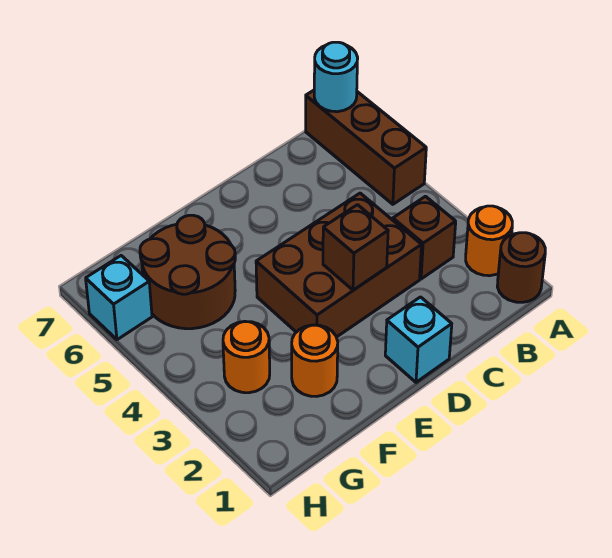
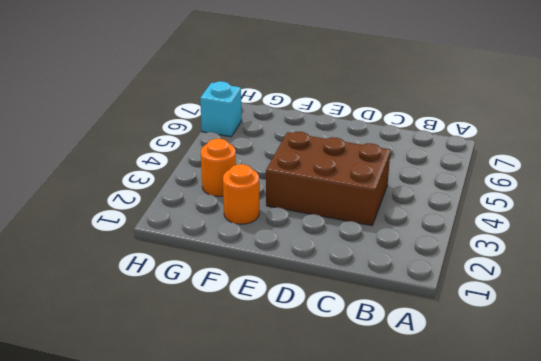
none -> brown round brick A1 level 1
none -> orange round brick A2 level 1
none -> brown brick A5:A7 level 1

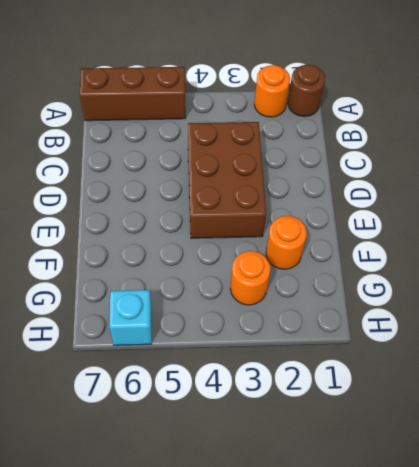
none -> brown brick B3 level 1
none -> cyan brick D1 level 1
none -> brown round brick F5:G6 level 1

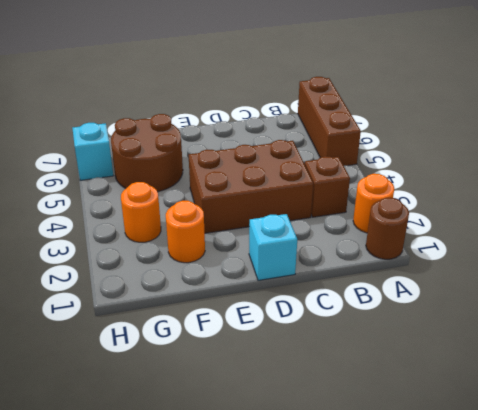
none -> cyan round brick A7 level 2
none -> brown brick D3 level 2

